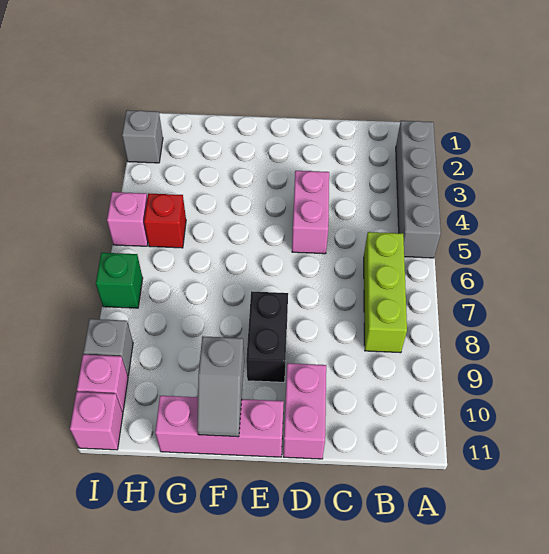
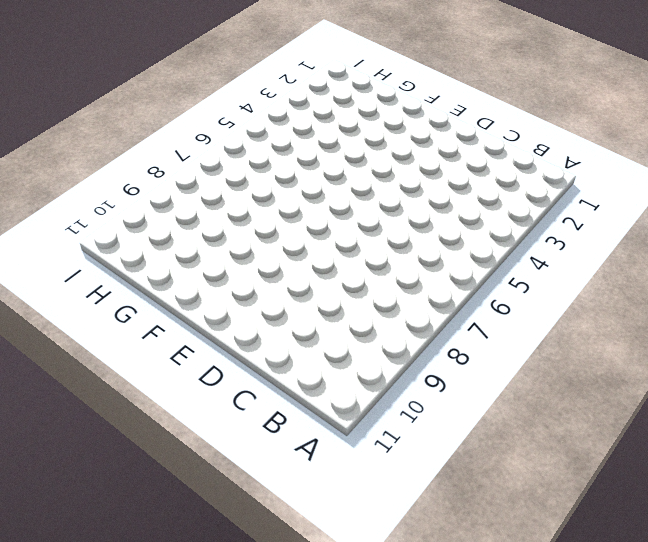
none -> grey brick A2:A5 level 1
none -> lime brick B6:B8 level 1
none -> pink brick D4:D5 level 1

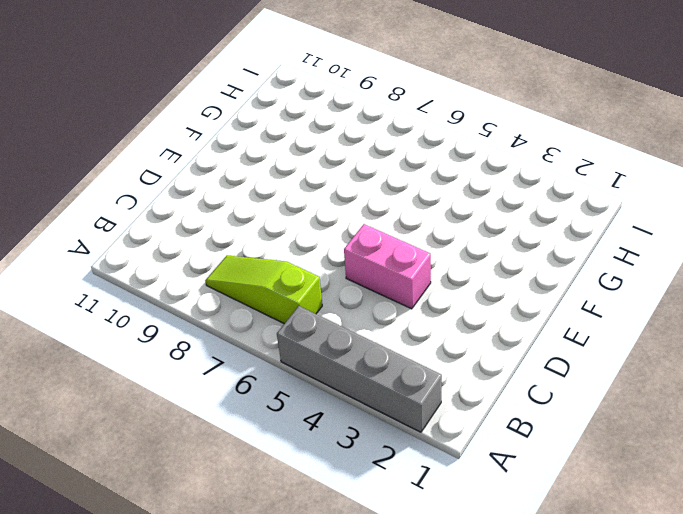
lime slope B6:B8 level 1 top 6 -> lime brick B6:B8 level 1
none -> pink brick D10:D11 level 1
none -> black brick E8:E9 level 1
none -> pink brick E11:G11 level 1

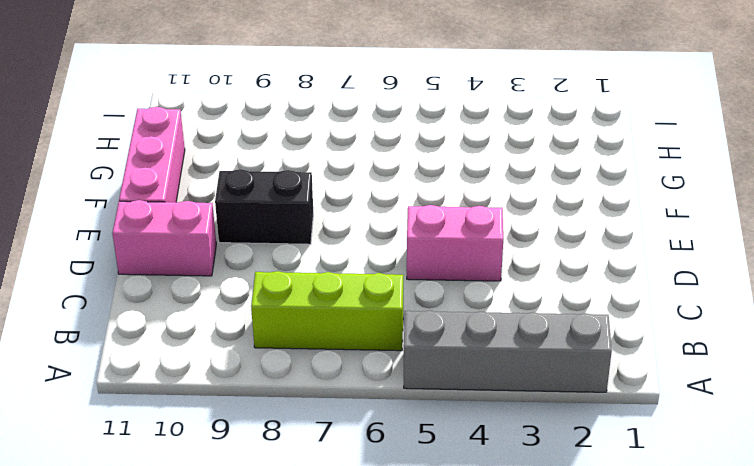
none -> red brick H5 level 1
none -> grey brick I2 level 1
none -> pink brick I5 level 1

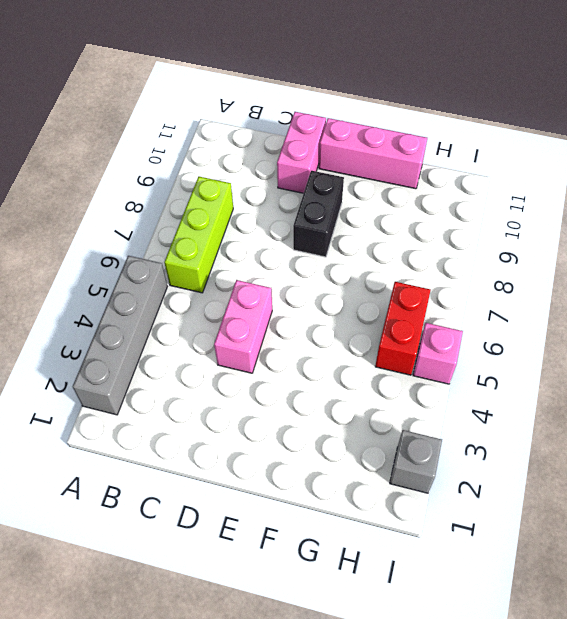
red brick H5:H6 level 1 -> red brick H5 level 1
none -> green brick I7 level 1
none -> grey brick I9 level 1
none -> pink brick I10 level 1

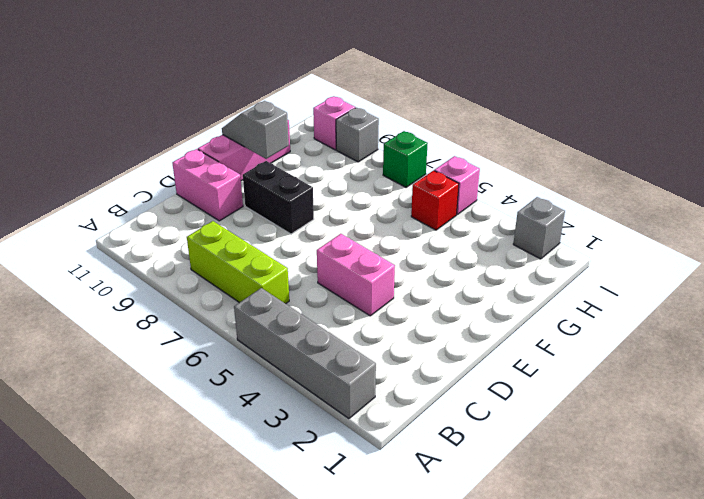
none -> pink brick I11 level 1

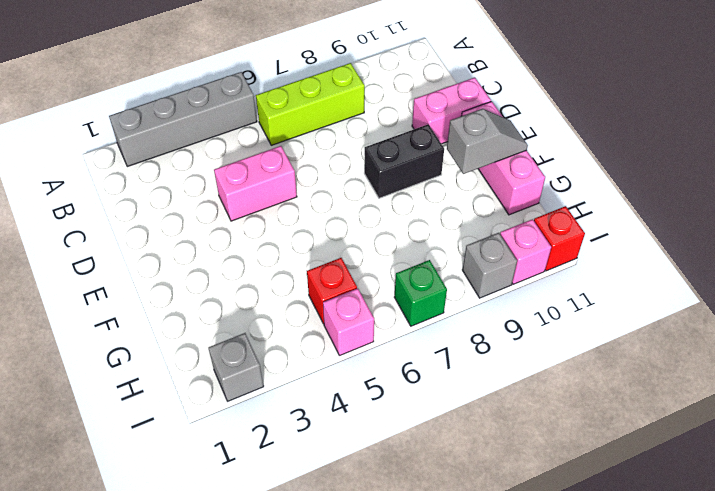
red brick I11 level 1 -> pink brick I11 level 1

